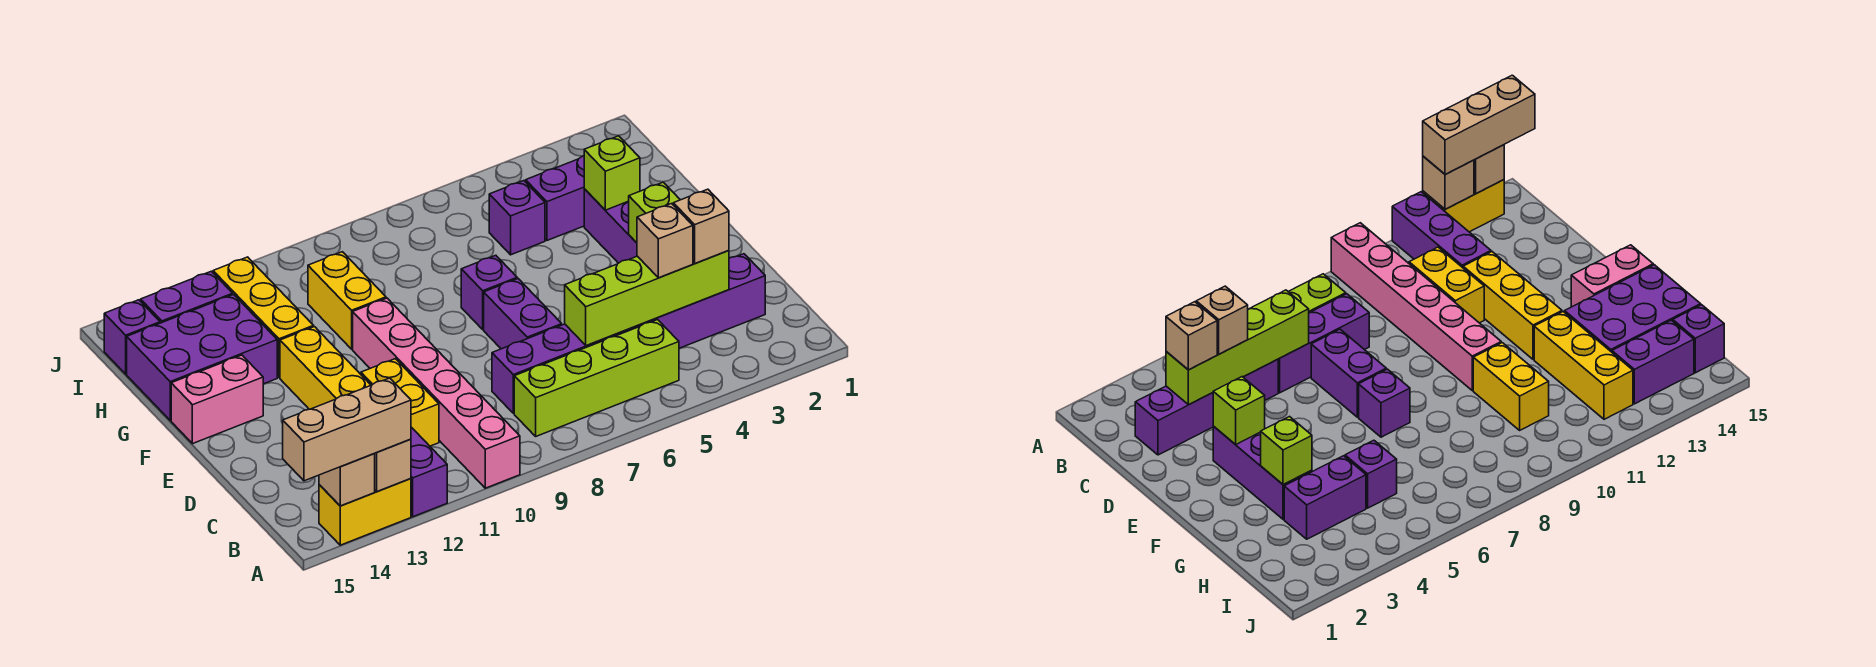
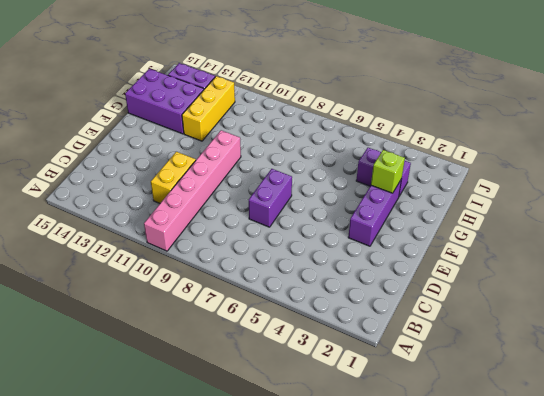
none -> purple brick A12:C12 level 1
none -> yellow brick A13:A14 level 1
none -> lime brick B5:B8 level 1

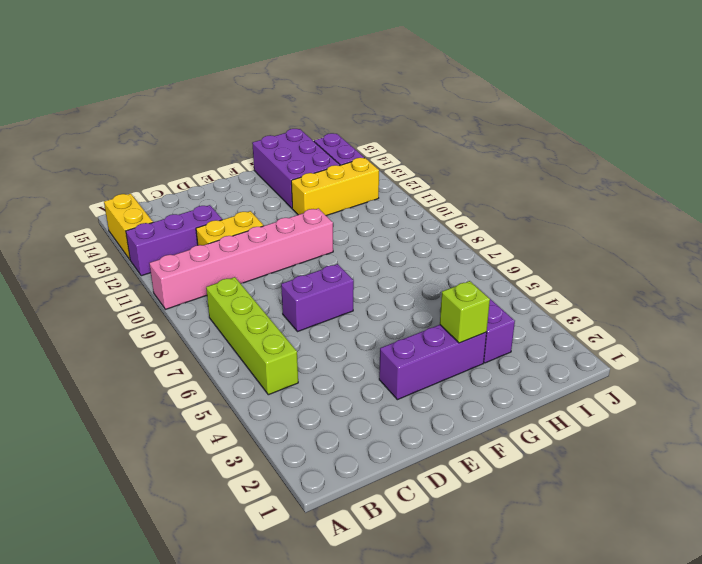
none -> purple brick C2:C5 level 1
none -> purple brick C6:C8 level 1
none -> yellow brick D12:F12 level 1

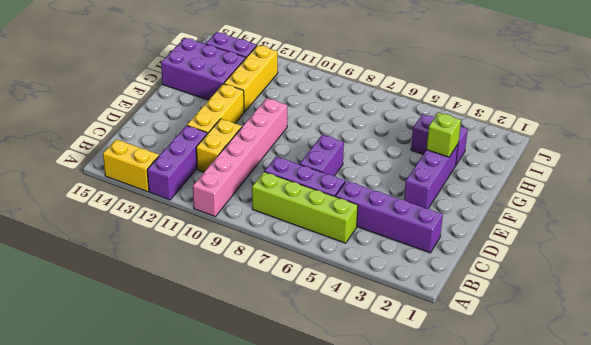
none -> purple brick F7 level 1
none -> pink brick F14:F15 level 1
none -> yellow brick G10:H10 level 1

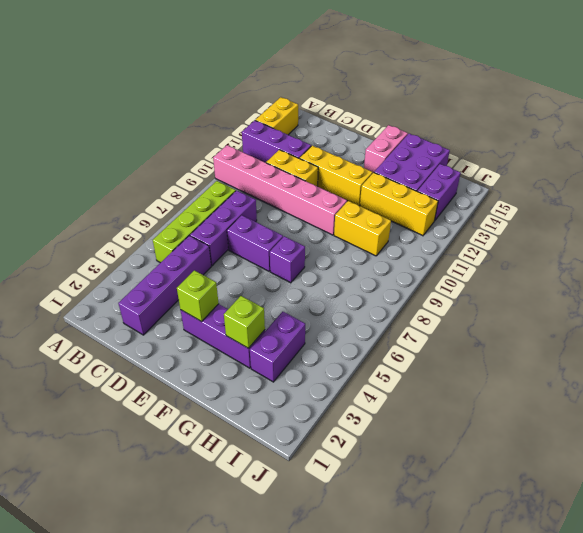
none -> purple brick H5 level 1
none -> purple brick I15 level 1
none -> tan brick A13 level 2

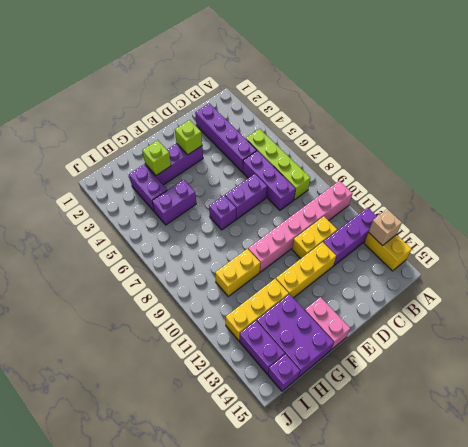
purple brick G5:H5 level 1 -> purple brick H5 level 1
none -> tan brick A14 level 2
none -> lime brick C3:C6 level 2
none -> tan brick A13:A15 level 3

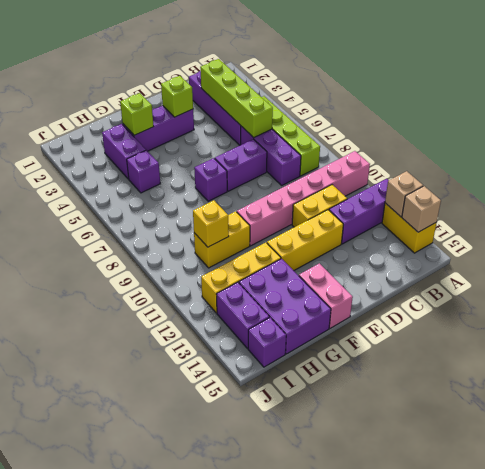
yellow brick H10 level 2 -> none
none -> tan brick A13:A15 level 3
none -> tan brick C3 level 3
none -> tan brick C4 level 3

